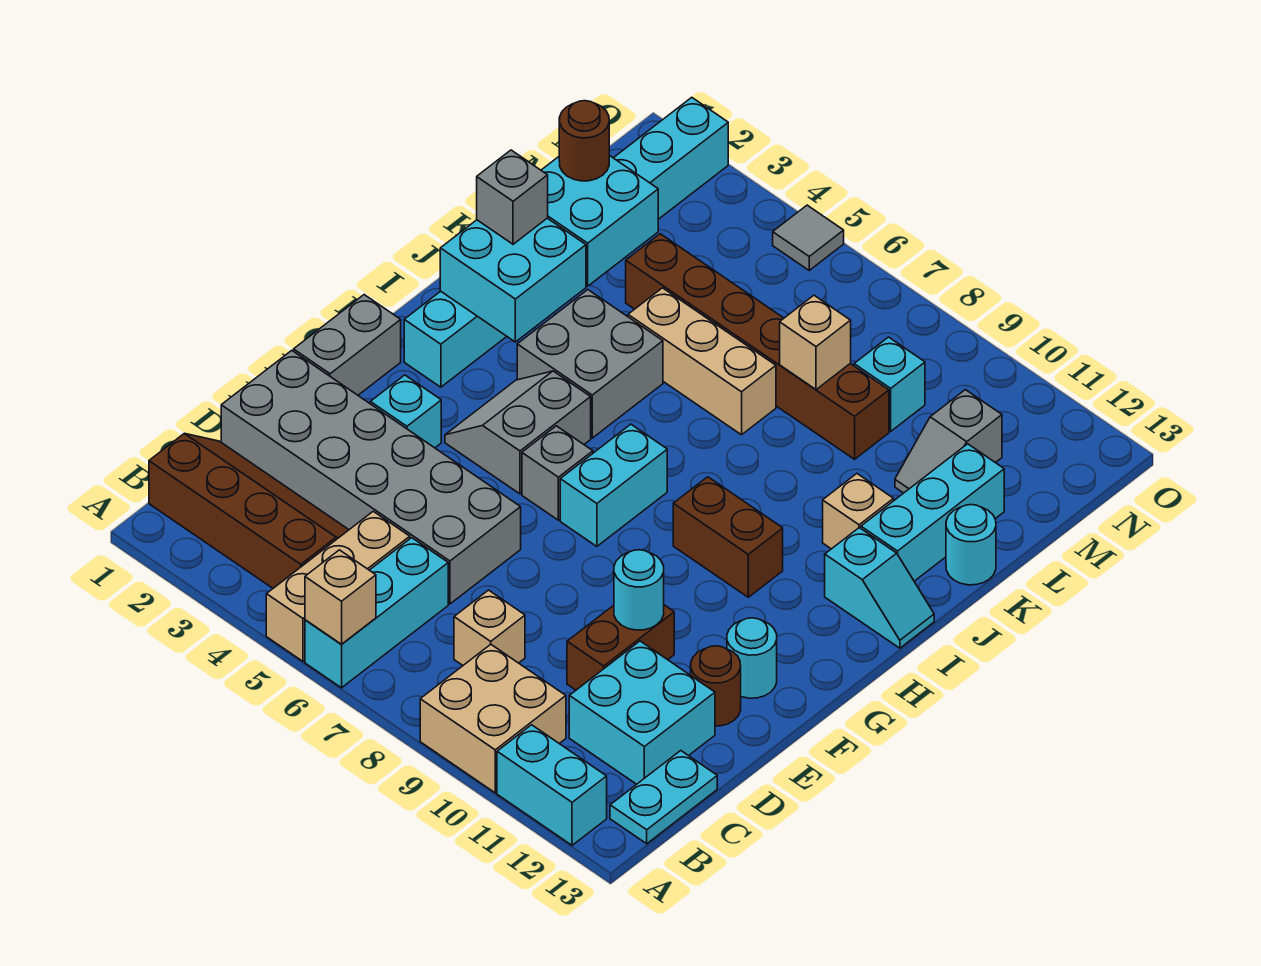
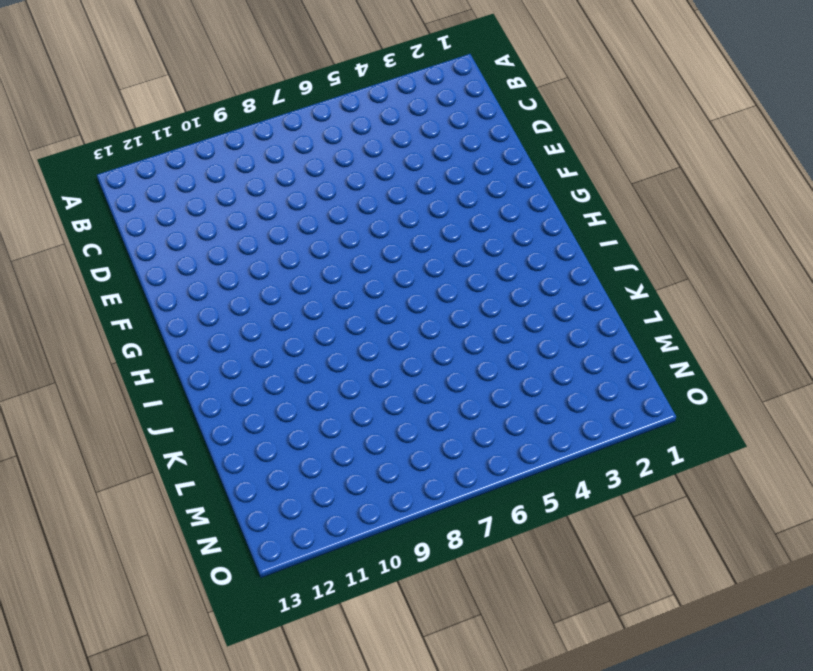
none -> tan brick A5:C5 level 1
none -> cyan brick A6:C6 level 1
none -> tan brick A9:B10 level 1
none -> cyan brick A11:A12 level 1

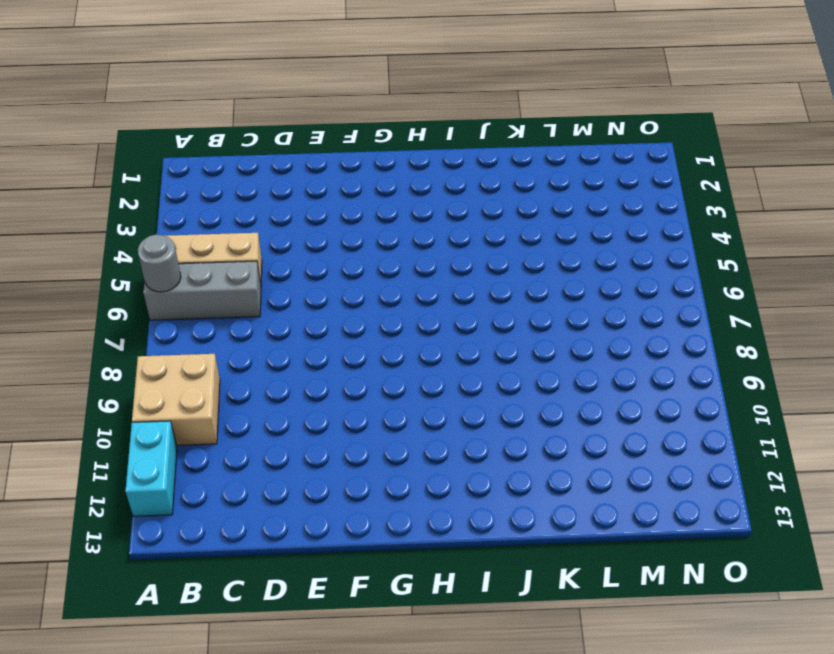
grey brick A6:C6 level 1 -> cyan brick A6:C6 level 1
grey round brick A6 level 2 -> tan brick A6 level 2
none -> brown slope B1:C4 level 1 top B
none -> cyan plate B13:C13 level 1
none -> tan brick C8 level 1
none -> cyan brick C11:D12 level 1

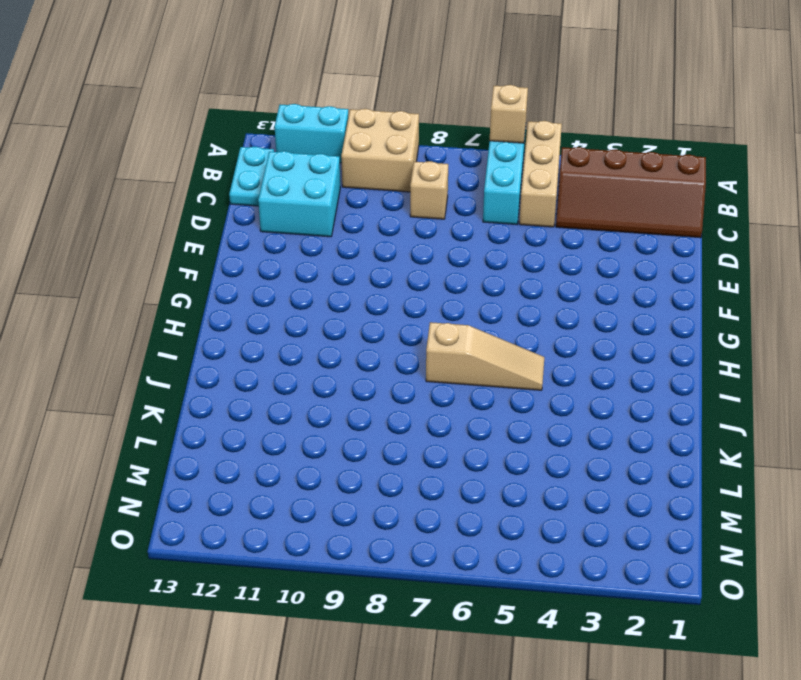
tan slope I5:I7 level 1 top 7 -> grey brick I4:J5 level 1
none -> grey brick D1:E6 level 1
none -> brown brick D10:E10 level 1
none -> brown round brick E12 level 1
none -> grey brick F1:G1 level 1

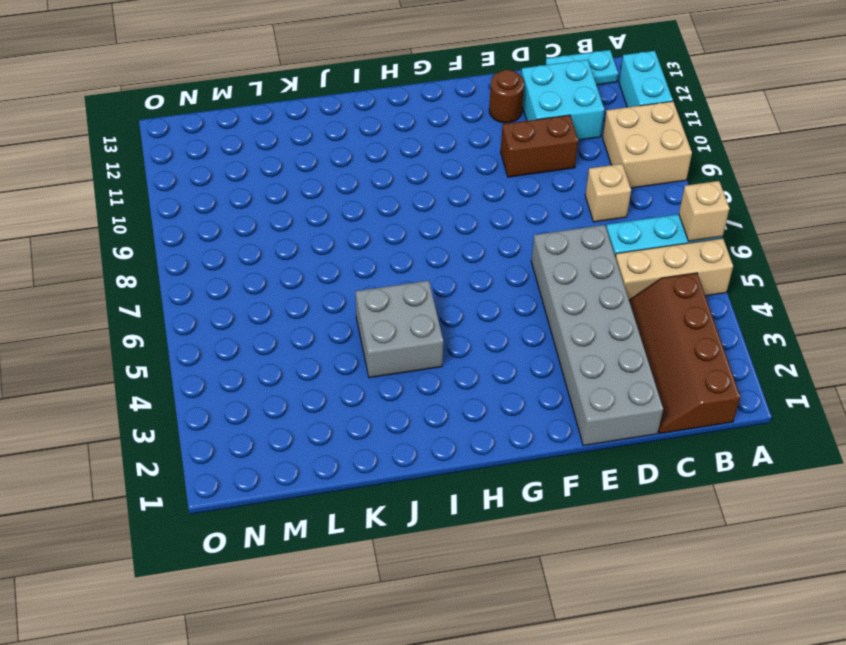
none -> grey brick F1:G1 level 1
none -> cyan brick F3 level 1
none -> cyan round brick F12 level 1
none -> grey slope G4:H5 level 1 top 5

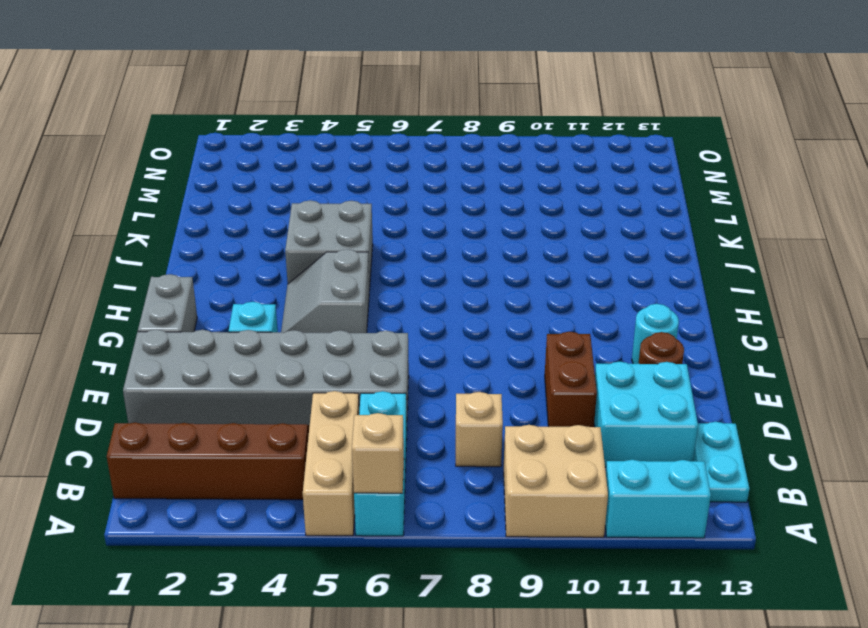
none -> grey brick G6 level 1
none -> cyan brick G7:H7 level 1
none -> cyan brick H2:O2 level 1
none -> brown brick H9:H10 level 1

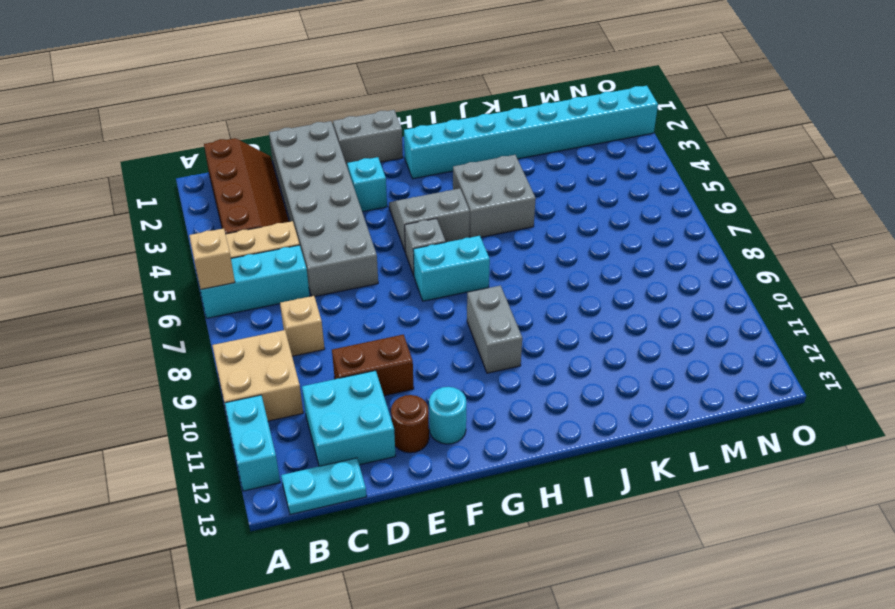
grey brick H9:H10 level 1 -> brown brick H9:H10 level 1
none -> cyan slope I12:I13 level 1 top 12
none -> tan brick J11 level 1
none -> cyan brick J12:L12 level 1
none -> tan brick K5:K7 level 1

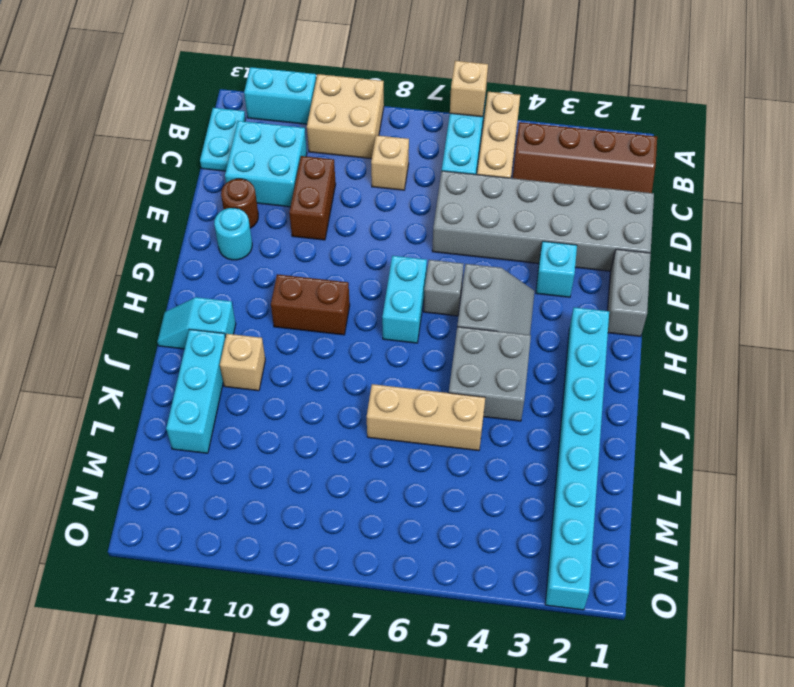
none -> cyan round brick K13 level 1
none -> brown brick L4:L9 level 1
none -> grey slope L11:M11 level 1 top M
none -> cyan brick M9 level 1

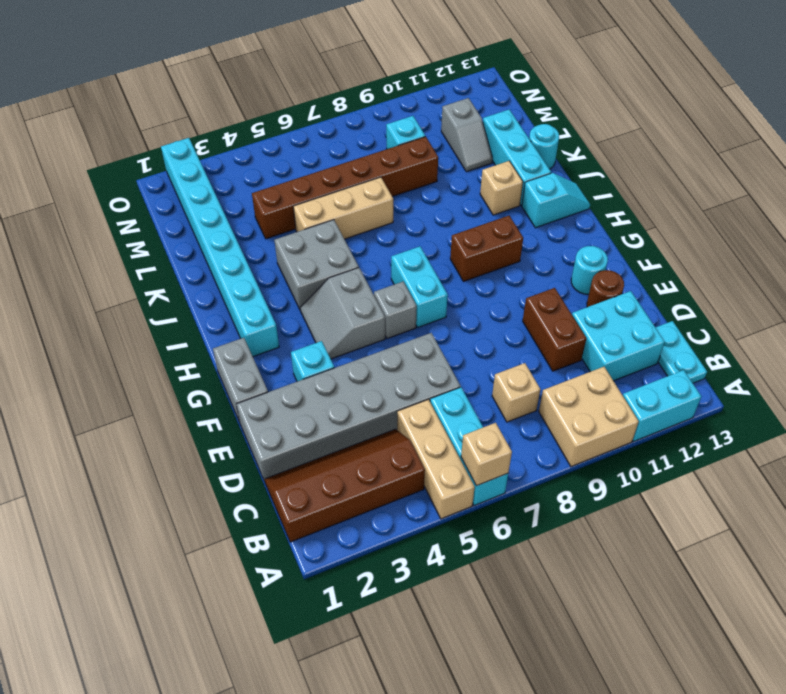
none -> grey tile O5 level 1
none -> cyan round brick E10 level 2
none -> cyan brick I2:J3 level 2
none -> cyan brick K2:L3 level 2

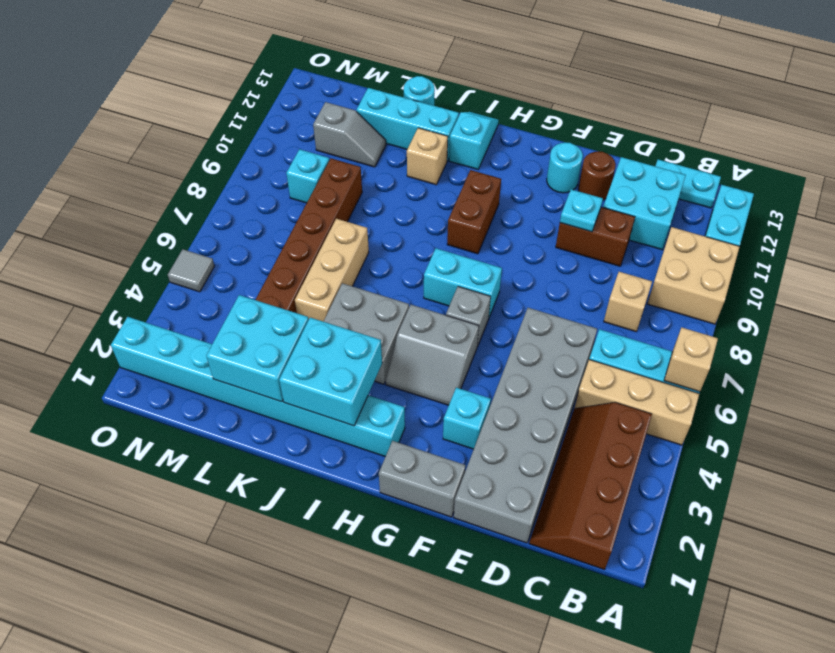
cyan plate E10 level 2 -> cyan round brick E10 level 2
none -> tan brick L8 level 2
none -> grey brick J2 level 3
none -> brown round brick L2 level 3

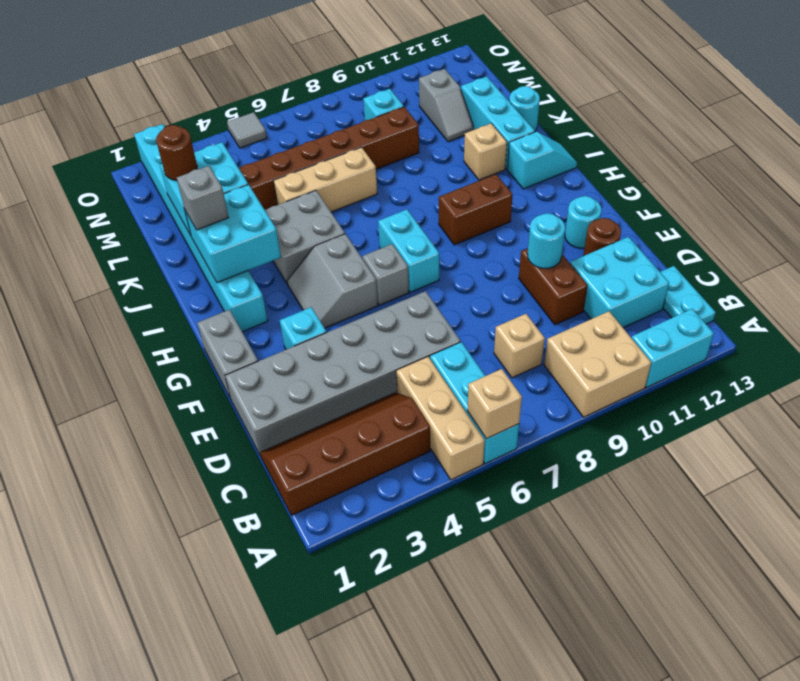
none -> tan brick L8 level 2

